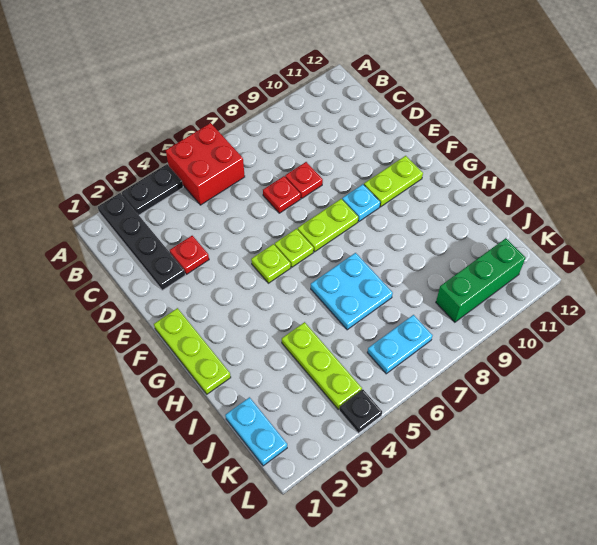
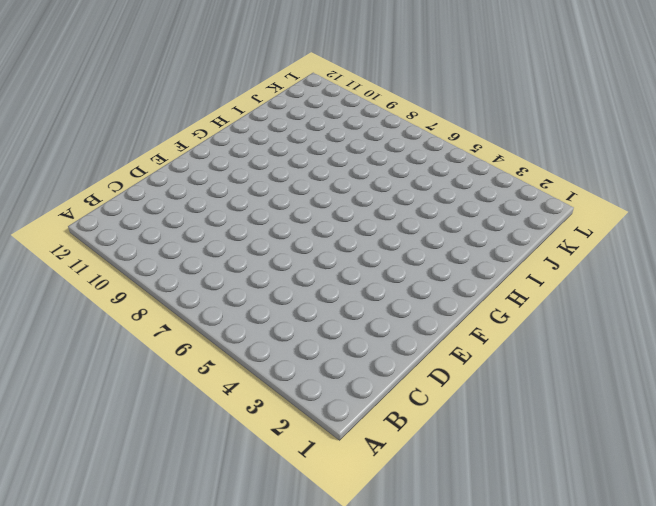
none -> black plate A2:D2 level 1
none -> black plate A3:A4 level 1
none -> red brick A5:B6 level 1

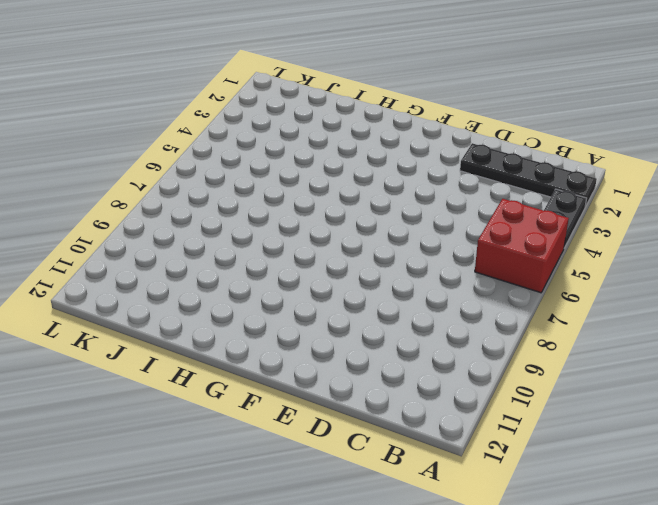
none -> red plate D3 level 1
none -> red plate D7 level 1
none -> red plate D8 level 1

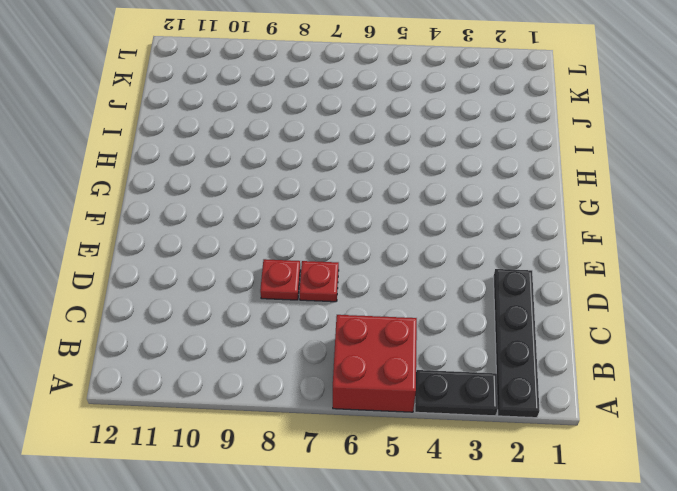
none -> red plate D3 level 1
none -> lime plate F1:H1 level 1
none -> lime plate F5 level 1

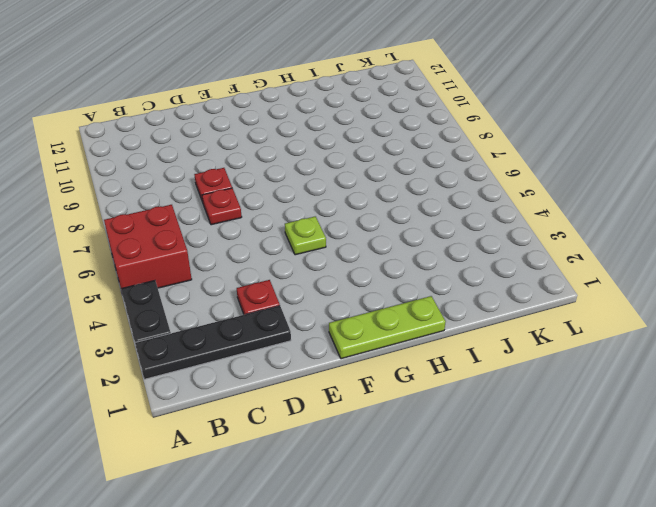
none -> lime plate F6 level 1
none -> lime plate F7:F8 level 1
none -> cyan plate F9 level 1

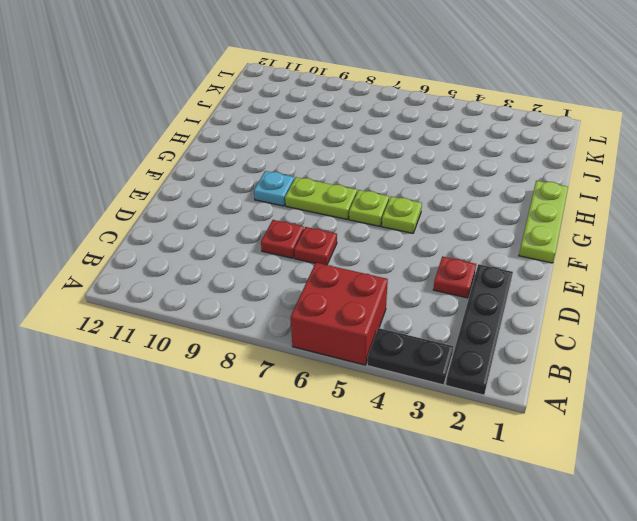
none -> lime plate F10:F11 level 1
none -> cyan plate H6:I7 level 1
none -> lime plate I4:K4 level 1

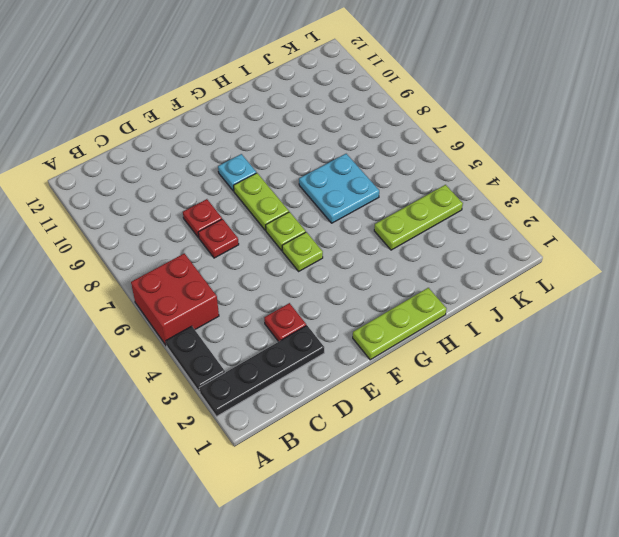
none -> lime plate F10:F11 level 1
none -> cyan plate J1:K1 level 1
none -> cyan plate K6:K7 level 1

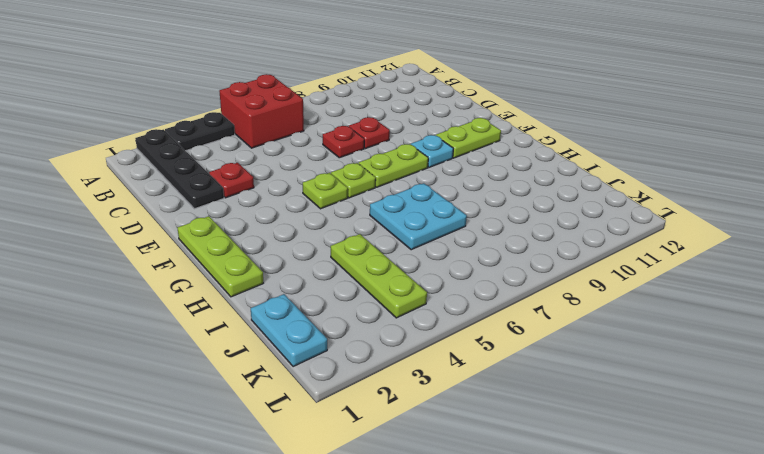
none -> cyan plate K6:K7 level 1
none -> green brick K9:K11 level 1
none -> black plate L4 level 1

